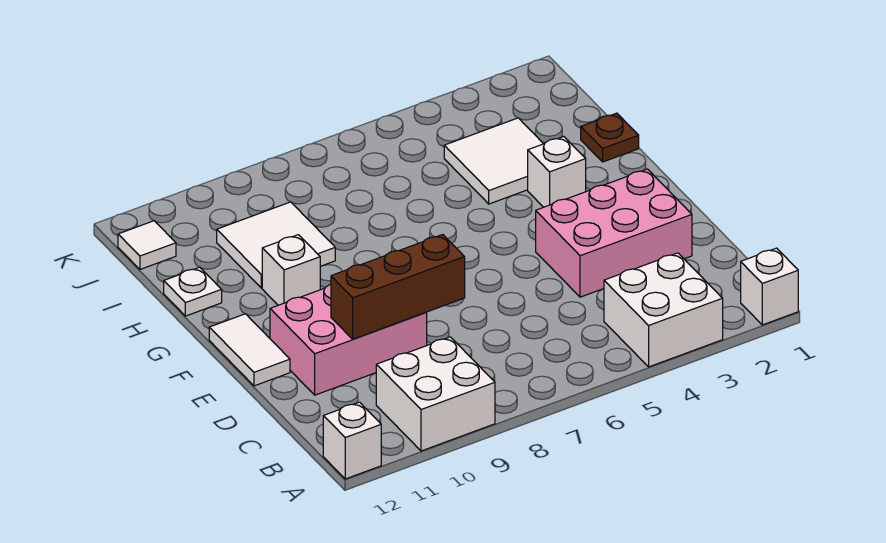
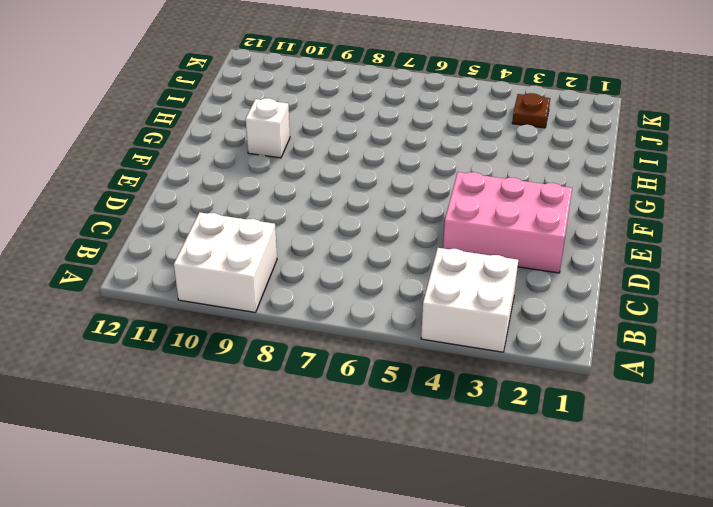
brown plate J3 level 1 -> brown plate H1 level 1
none -> white brick A1 level 1
none -> white brick A12 level 1
none -> pink brick D9:E11 level 1

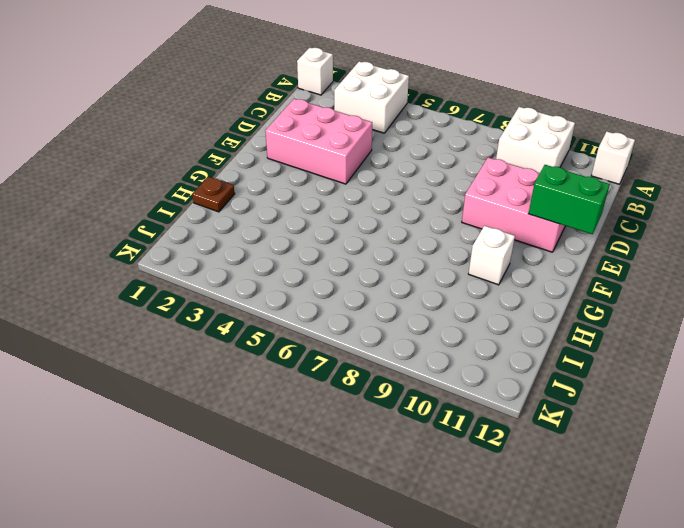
green brick E11:E12 level 2 -> none
none -> white tile E12:F12 level 1
none -> white brick G3 level 1
none -> white tile H3:I4 level 1

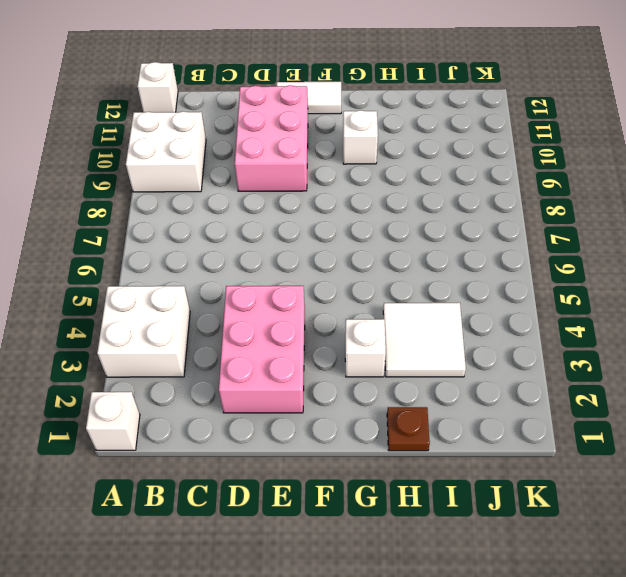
none -> white tile H9:I10 level 1
none -> white plate H12 level 1
none -> white tile J12 level 1

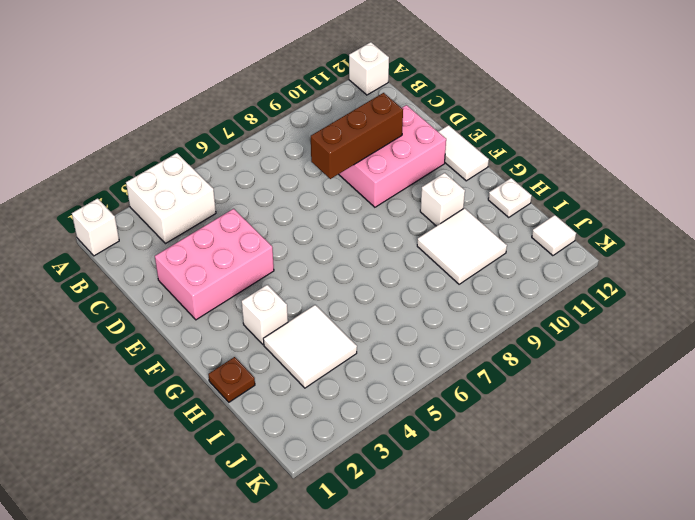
none -> white brick A9:B10 level 1

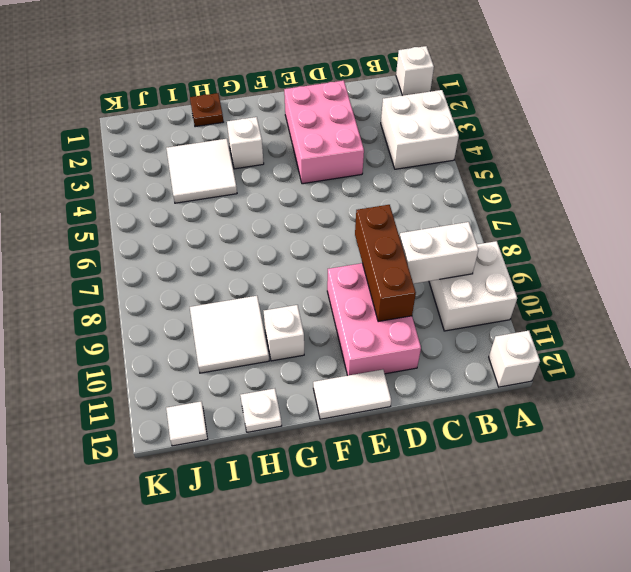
white brick B9:C9 level 2 -> none

